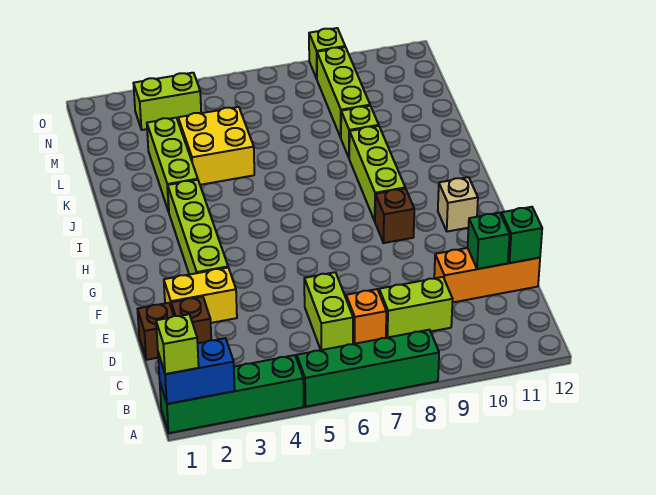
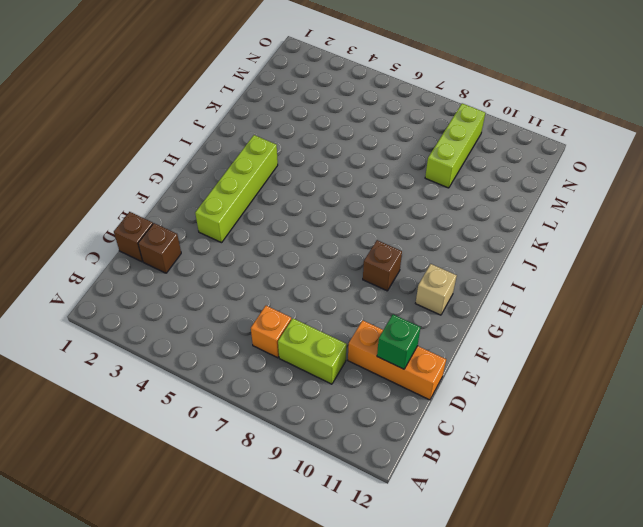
none -> green brick A1:A4 level 1
none -> green brick A5:A8 level 1
none -> lime brick C6:D6 level 1

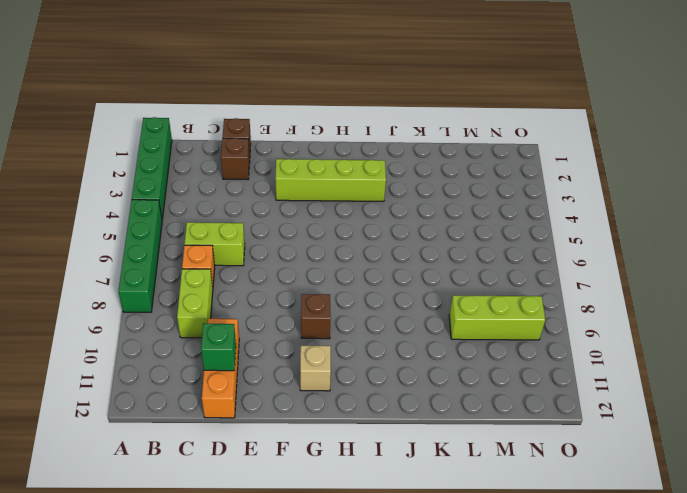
none -> yellow brick E2:E3 level 1
none -> lime brick H9:J9 level 1
none -> lime brick J3:L3 level 1

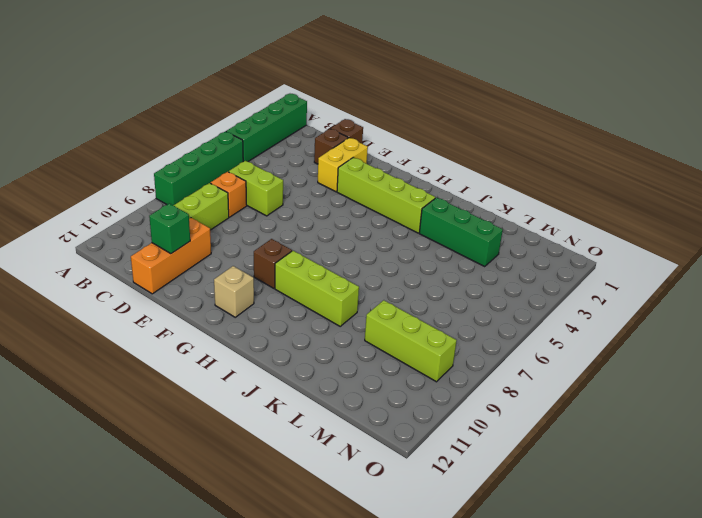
green brick J3:L3 level 1 -> lime brick J3:L3 level 1
none -> yellow brick K4:L5 level 1
none -> lime brick K9 level 1
none -> lime brick N3:N4 level 1

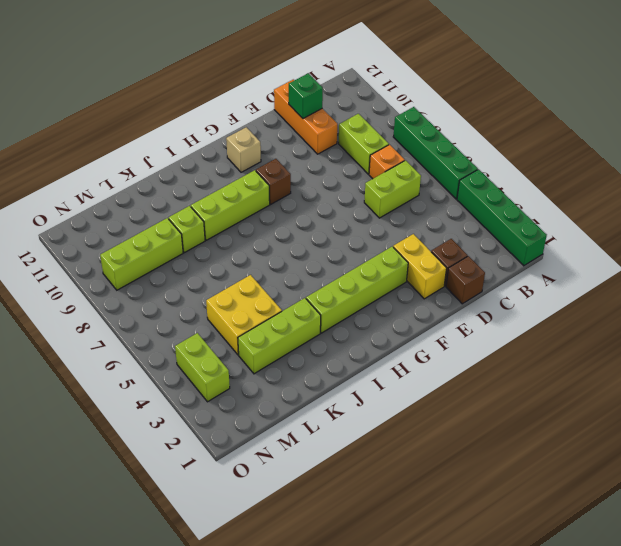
none -> lime brick O9 level 1
none -> blue brick A1:A2 level 2
none -> green brick D12 level 2

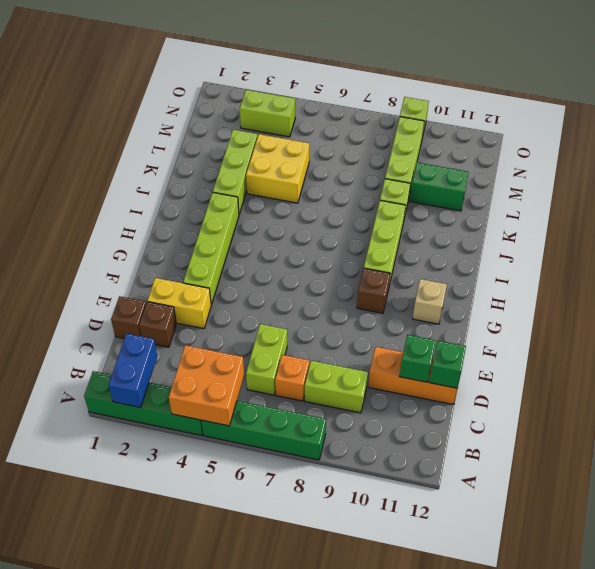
blue brick A2:B2 level 2 -> blue brick A1:A2 level 2
orange brick A4:B5 level 2 -> none
green brick L10:L11 level 1 -> none
none -> lime brick A1 level 3

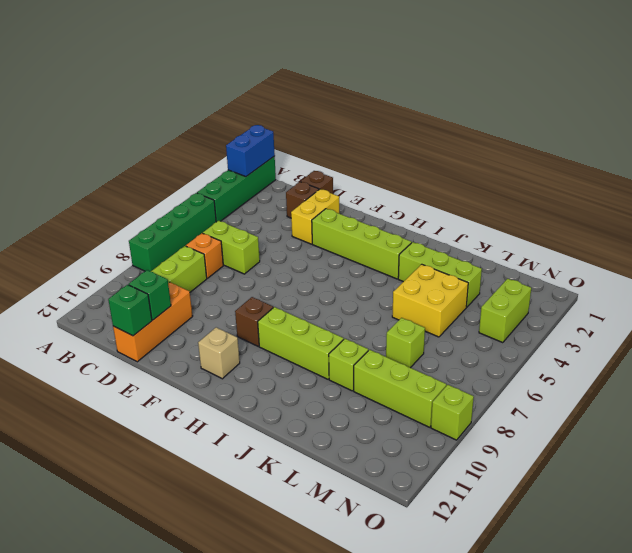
lime brick L7 level 1 -> lime brick A1 level 3

